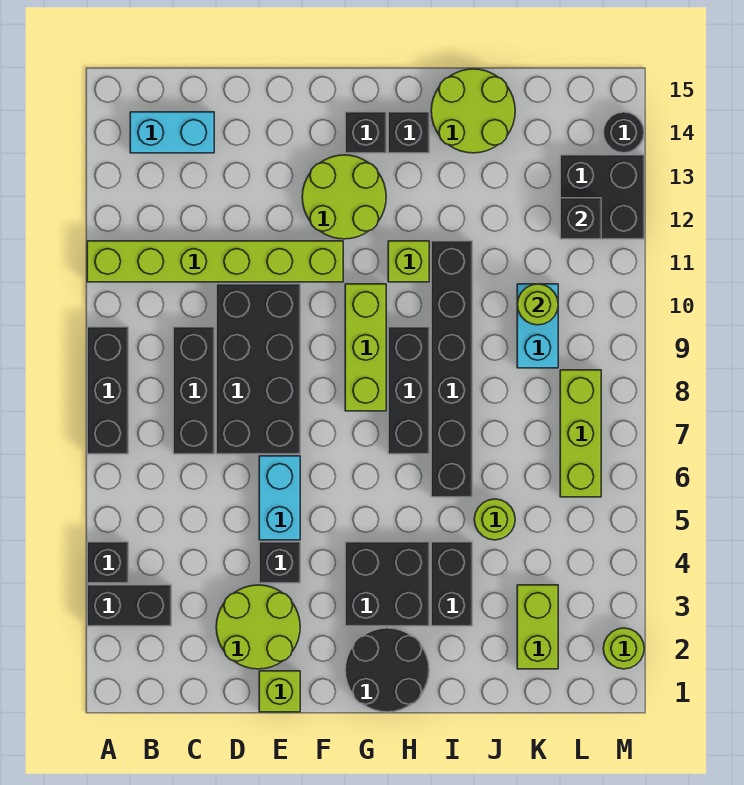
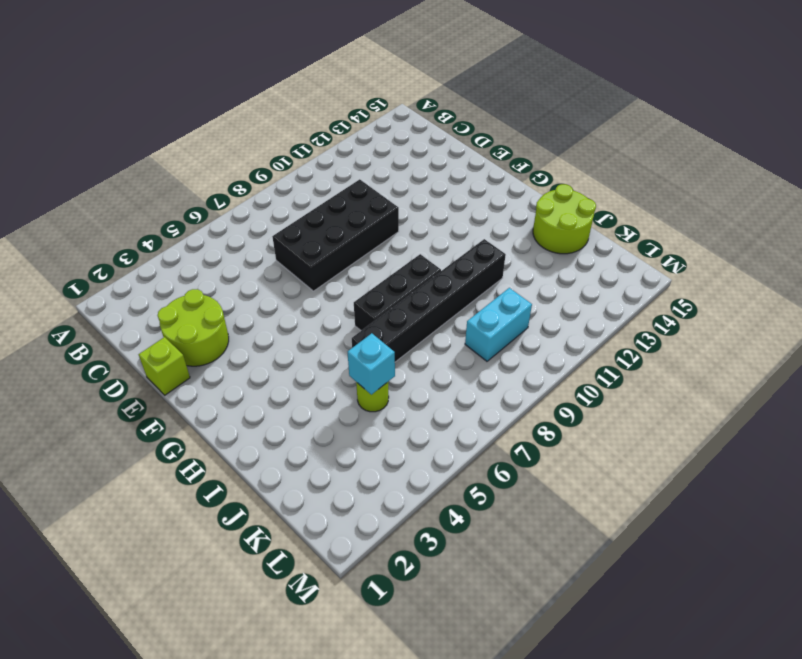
cyan brick J5 level 2 -> none
none -> black brick A3:B3 level 1
none -> black brick A4 level 1
none -> black brick A7:A9 level 1
none -> lime brick A11:F11 level 1

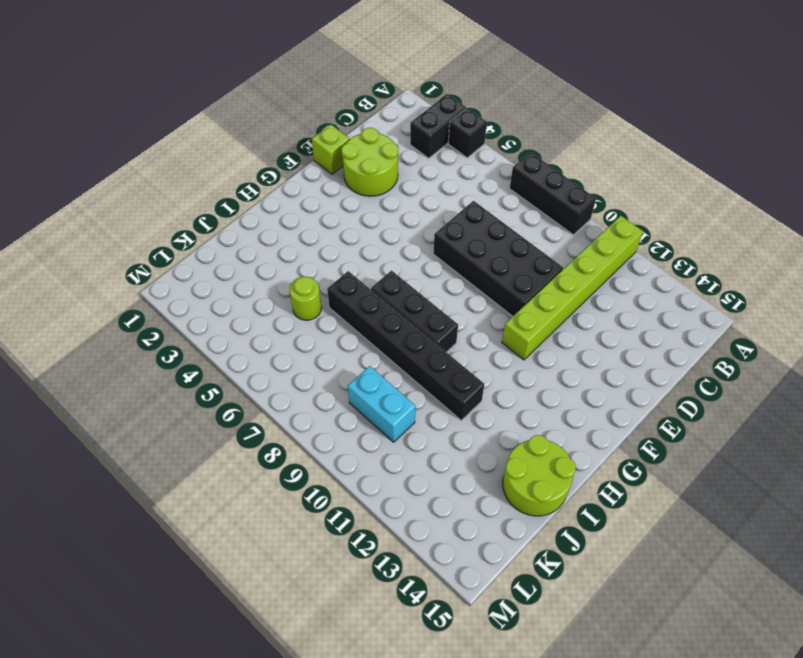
none -> cyan brick B14:C14 level 1
none -> black brick C7:C9 level 1
none -> black brick E4 level 1
none -> cyan brick E5:E6 level 1

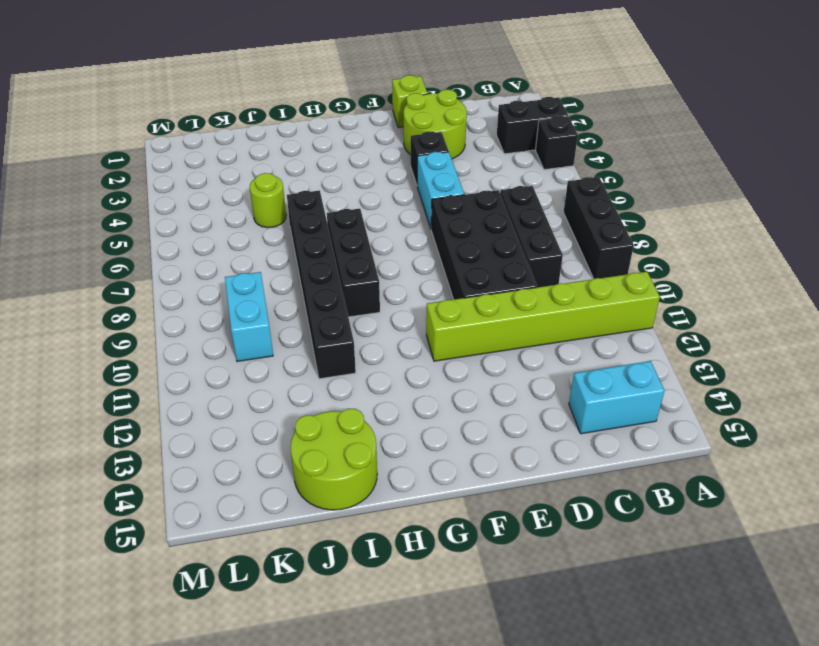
none -> lime round brick F12:G13 level 1
none -> black round brick G1:H2 level 1
none -> black brick G3:H4 level 1
none -> lime brick G8:G10 level 1

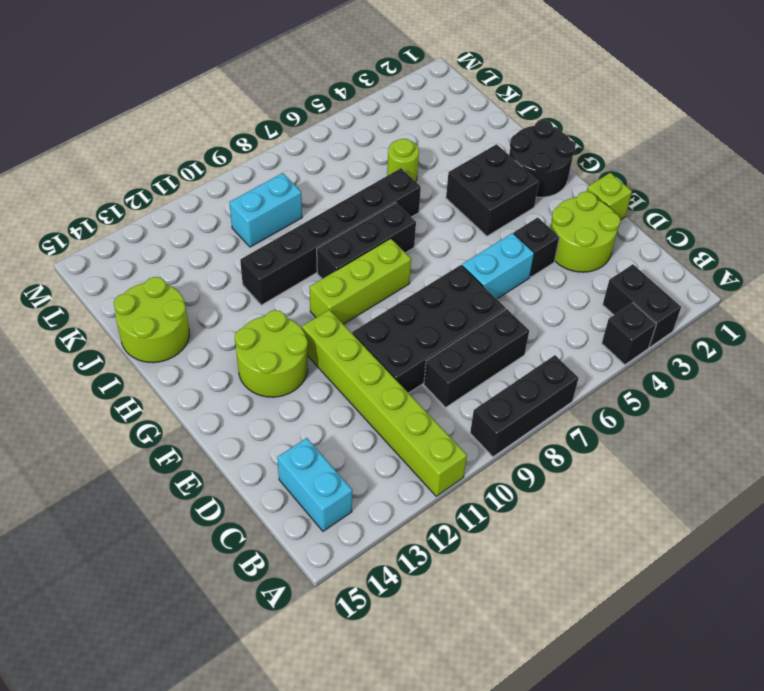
none -> black brick G14 level 1
none -> lime brick H11 level 1
none -> black brick H14 level 1
none -> black brick I3:I4 level 1

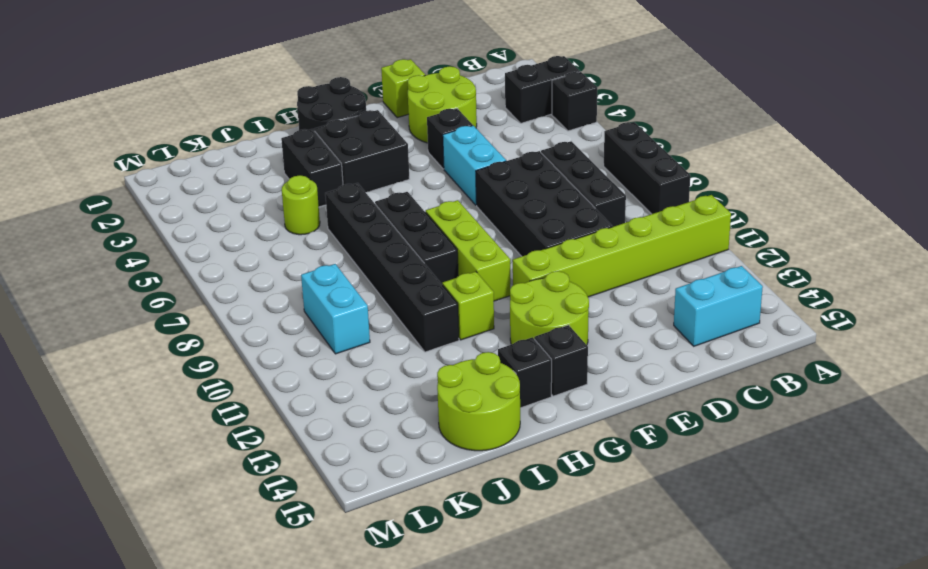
none -> lime brick K2:K3 level 1
none -> lime brick L6:L8 level 1
none -> black brick L12:M13 level 1
none -> lime round brick M2 level 1

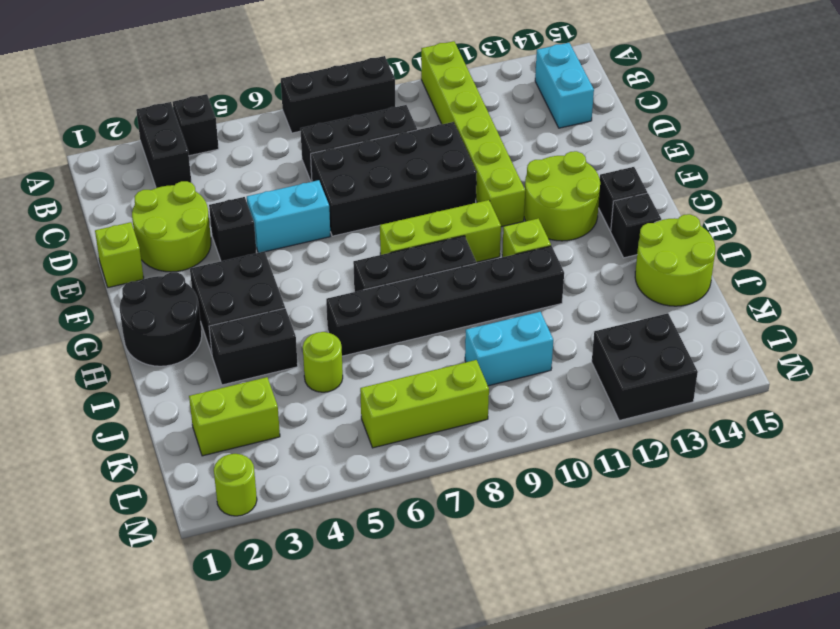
none -> black round brick M14 level 1
none -> lime round brick K10 level 2
none -> black brick L12 level 2

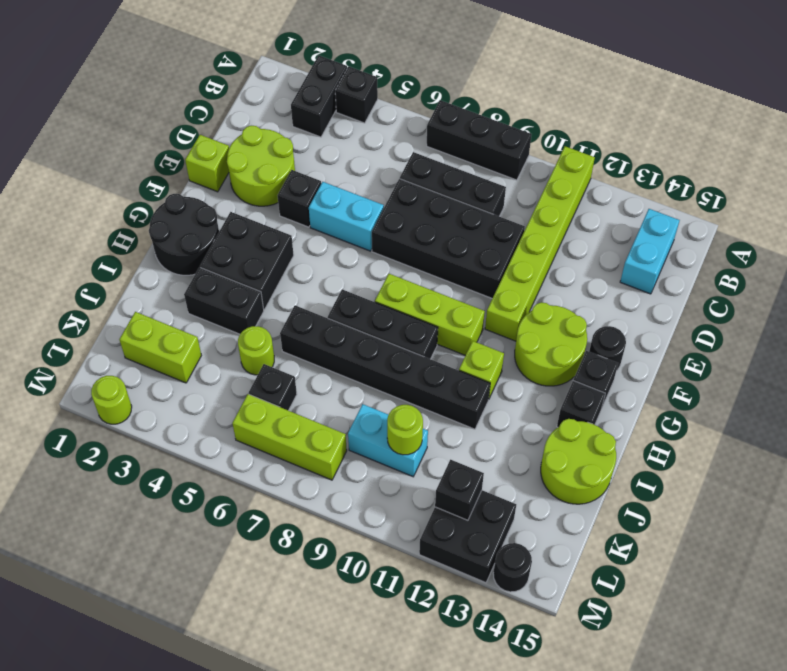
black round brick F14 level 1 -> none
black brick K6 level 1 -> none

